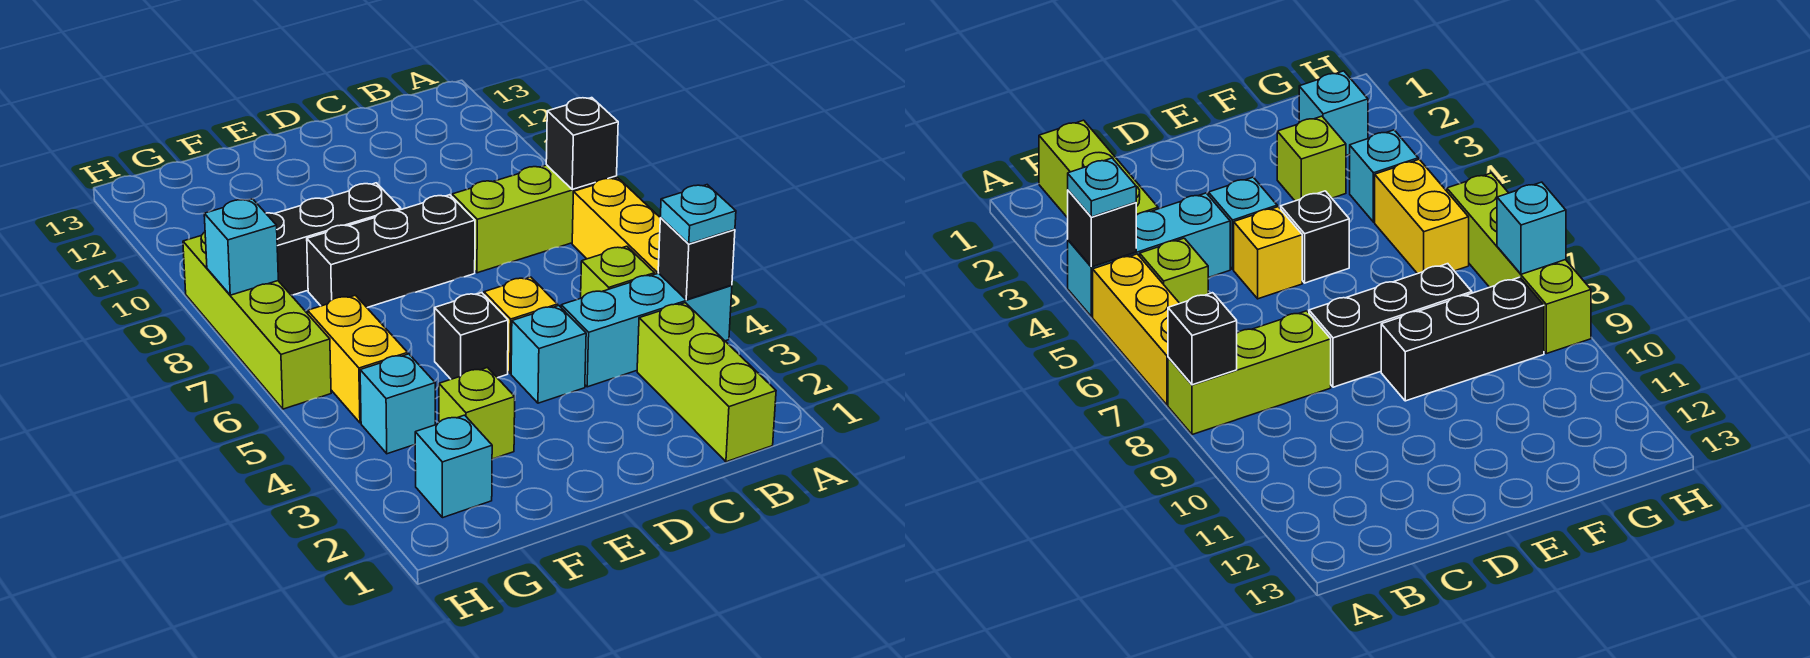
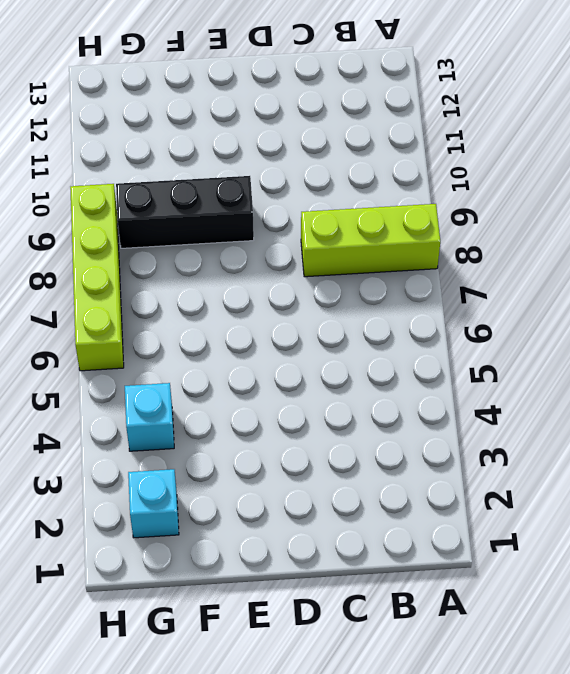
none -> cyan brick A4:C4 level 1
none -> yellow brick A5:A7 level 1
none -> lime brick B1:B3 level 1

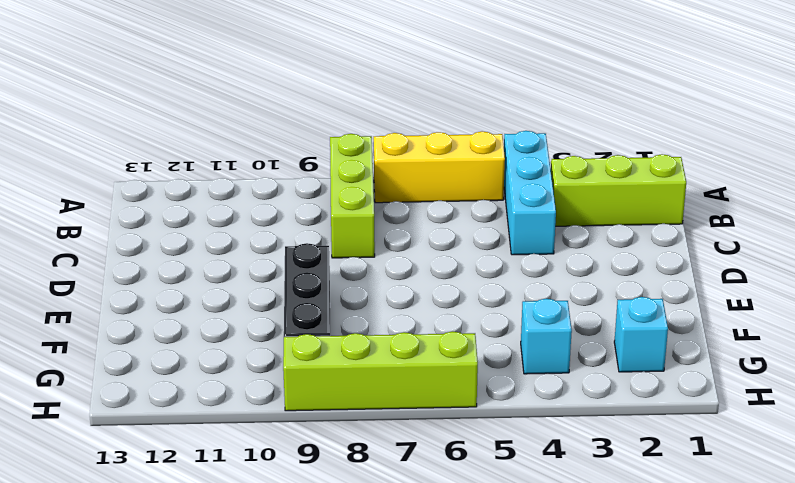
none -> lime brick B5 level 1
none -> cyan brick D4 level 1
none -> yellow brick D5 level 1

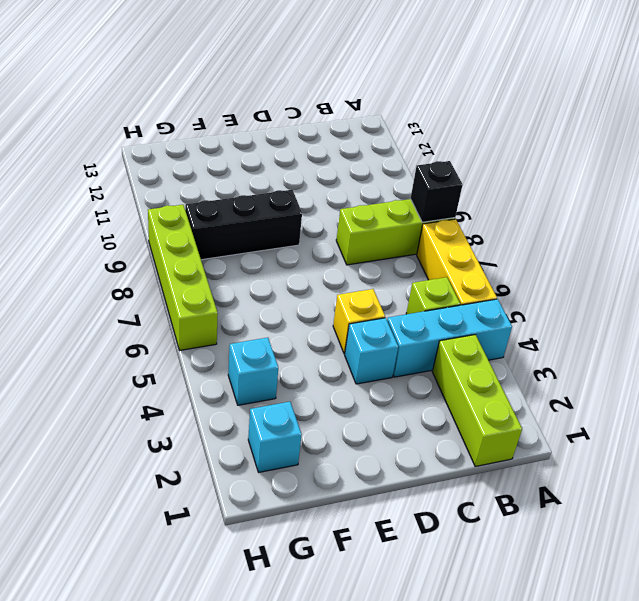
none -> black brick D8:F8 level 1
none -> black brick E5 level 1
none -> lime brick F3 level 1

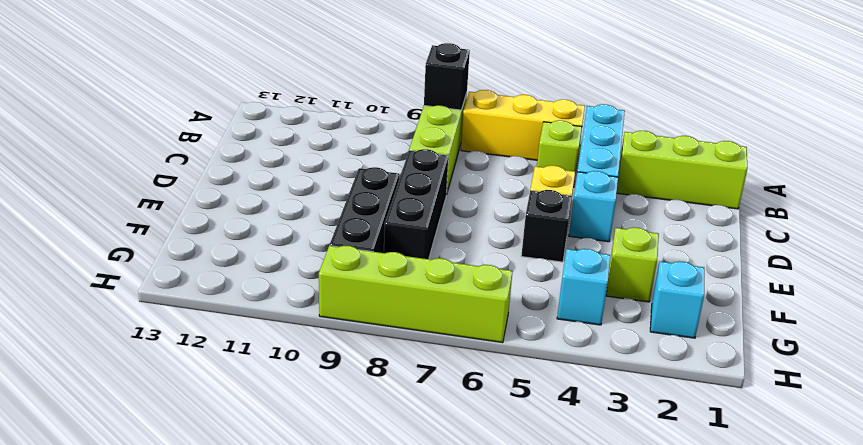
none -> yellow brick G5:G6 level 1
none -> black brick A4 level 2
none -> cyan brick H8 level 2

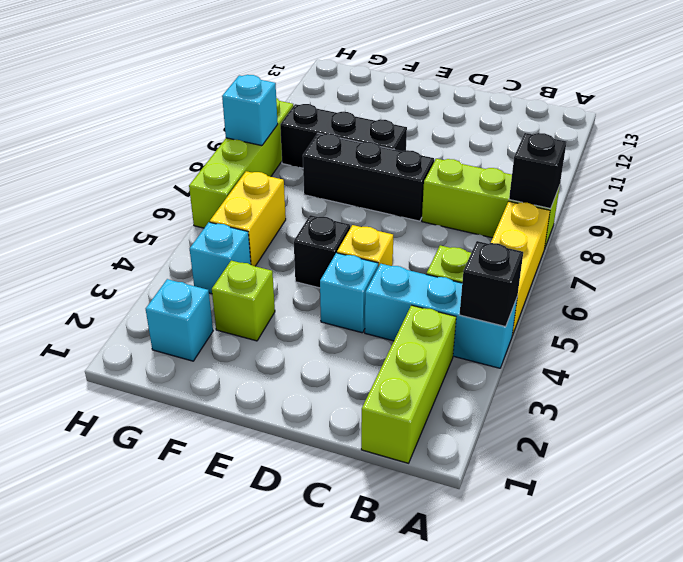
none -> cyan plate A4 level 3

